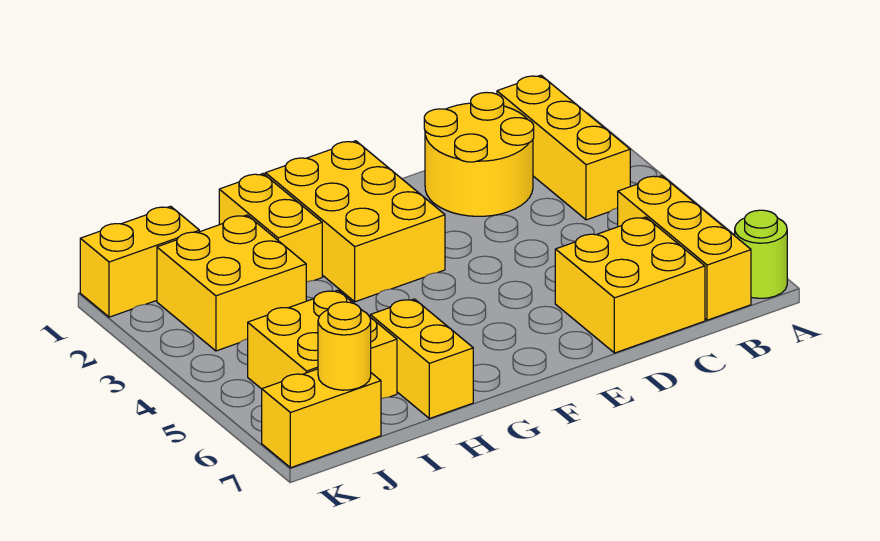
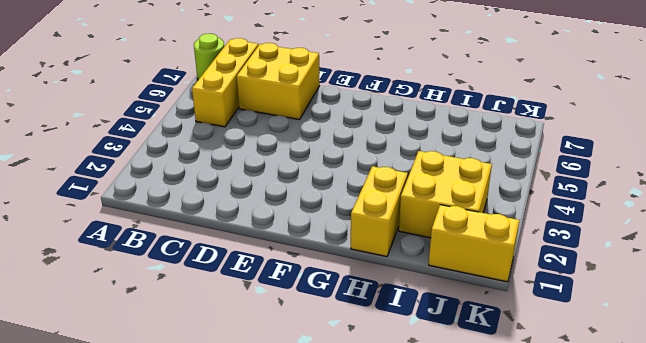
none -> yellow brick B1:B3 level 1
none -> yellow round brick C1:D2 level 1
none -> yellow brick F1:G3 level 1

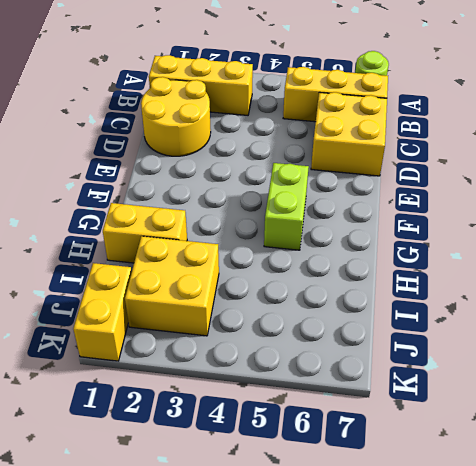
lime brick F5:G5 level 1 -> none
none -> yellow brick F1:G3 level 1
none -> yellow brick H6:H7 level 1
none -> yellow brick I5:J6 level 1

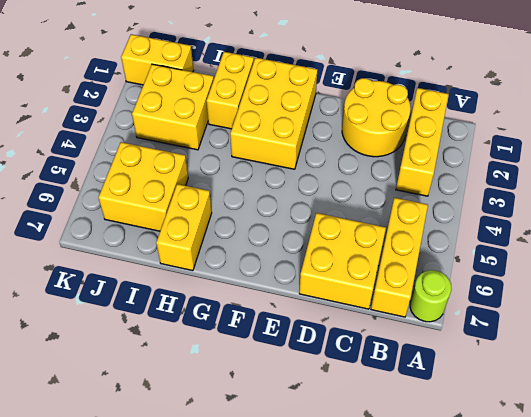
none -> yellow brick J7:K7 level 1
none -> yellow round brick J7 level 2

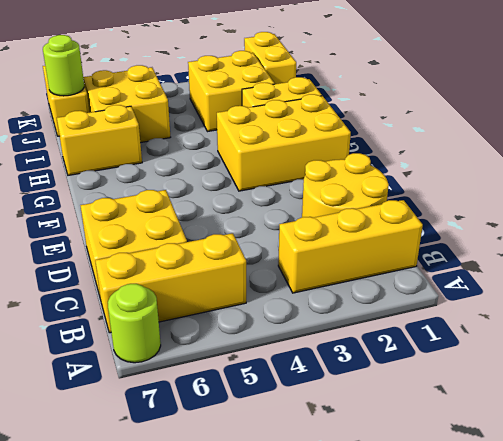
lime round brick J7 level 2 -> yellow round brick J7 level 2

